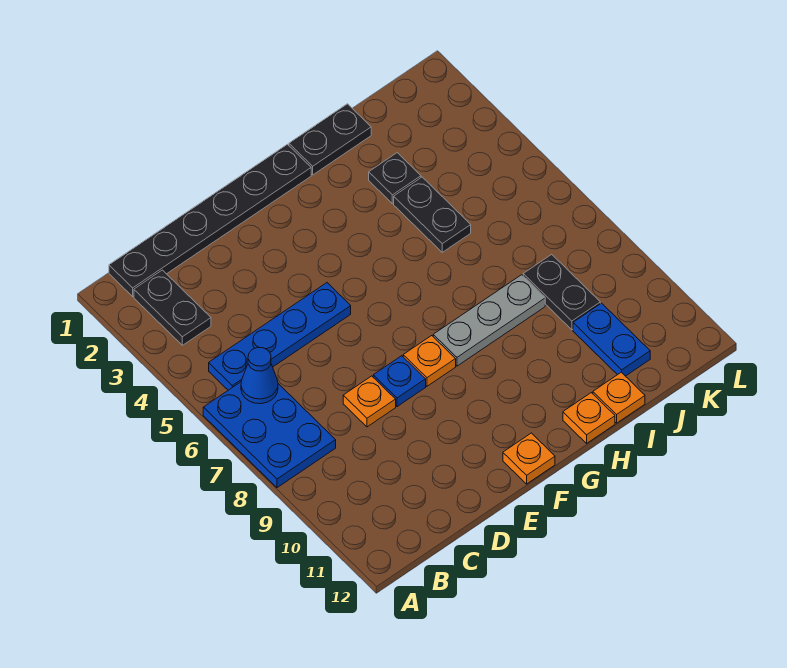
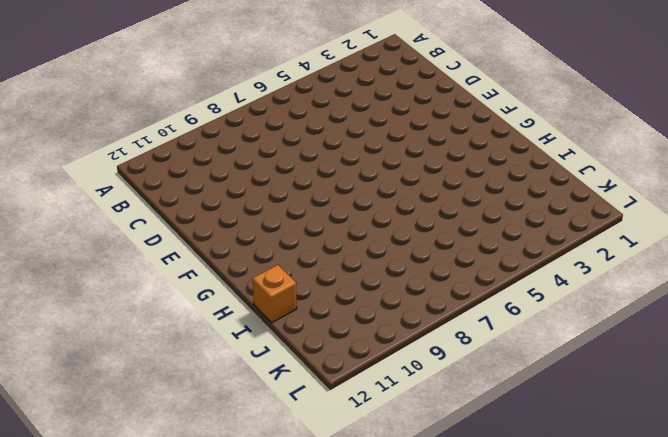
orange brick I12 level 1 -> orange plate I12 level 1
none -> blue plate A6:B8 level 1
none -> black plate B1:G1 level 1
none -> black plate B2:B3 level 1

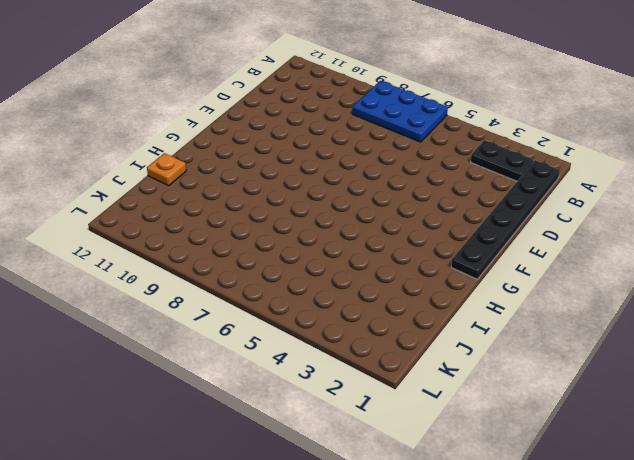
none -> blue plate B5:E5 level 1
none -> orange plate D8 level 1
none -> blue plate E8 level 1

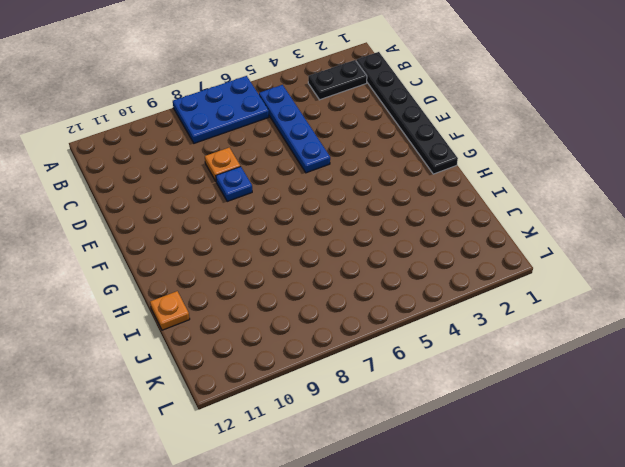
none -> orange plate F8 level 1
none -> orange plate F12 level 1
none -> grey plate G8:I8 level 1

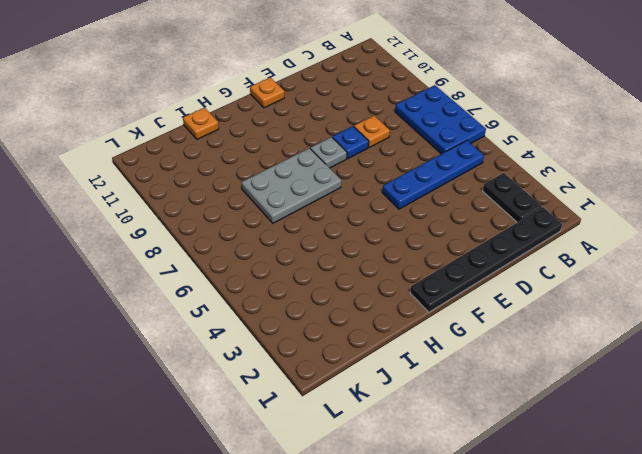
grey plate F8 level 1 -> orange plate F8 level 1
grey plate G7:I8 level 1 -> grey plate G8:I8 level 1
none -> black plate H1:I1 level 1
none -> orange plate H12 level 1
none -> black plate I3 level 1

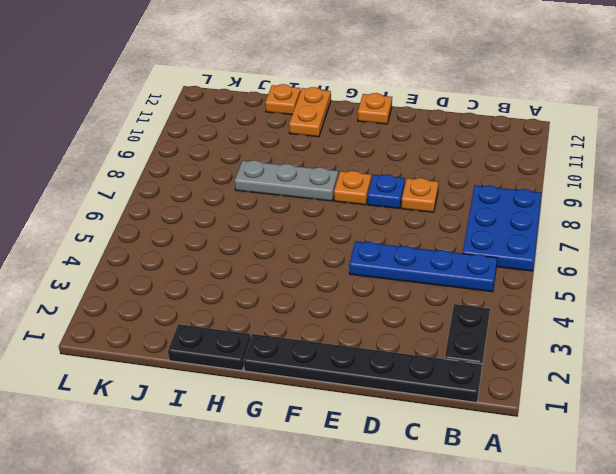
orange plate H11:H12 level 1 -> orange plate H12 level 1
none -> black plate I3 level 1
none -> black plate I4:I5 level 1
none -> black plate J8:J9 level 1

